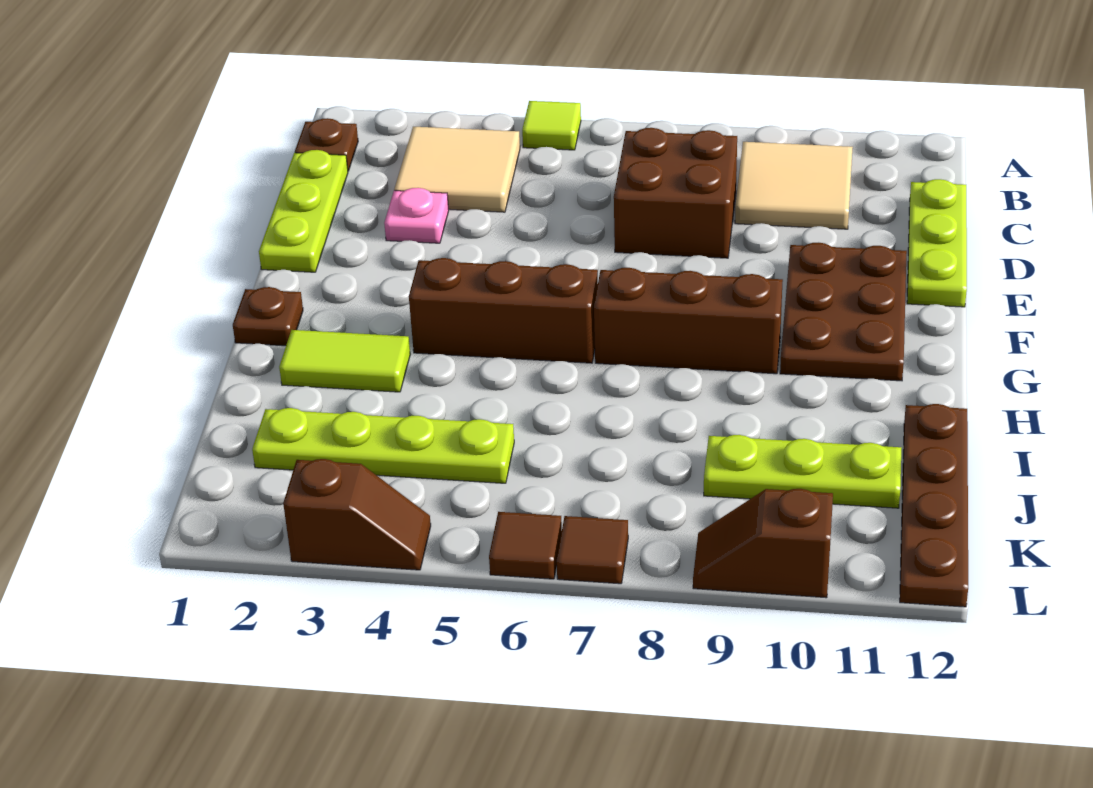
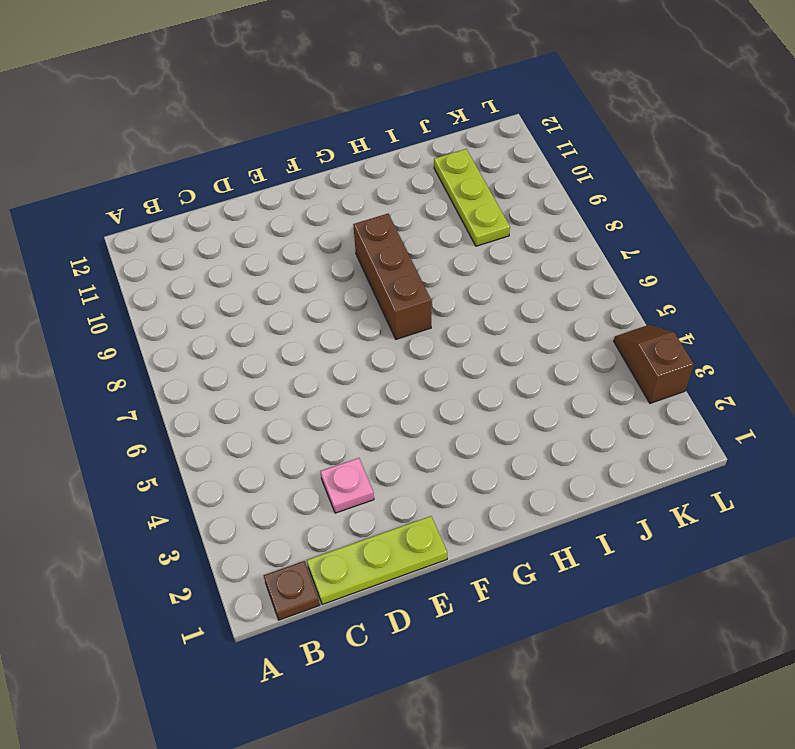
none -> lime tile A5 level 1
none -> tan tile B3:C4 level 1
none -> tan tile B9:C10 level 1

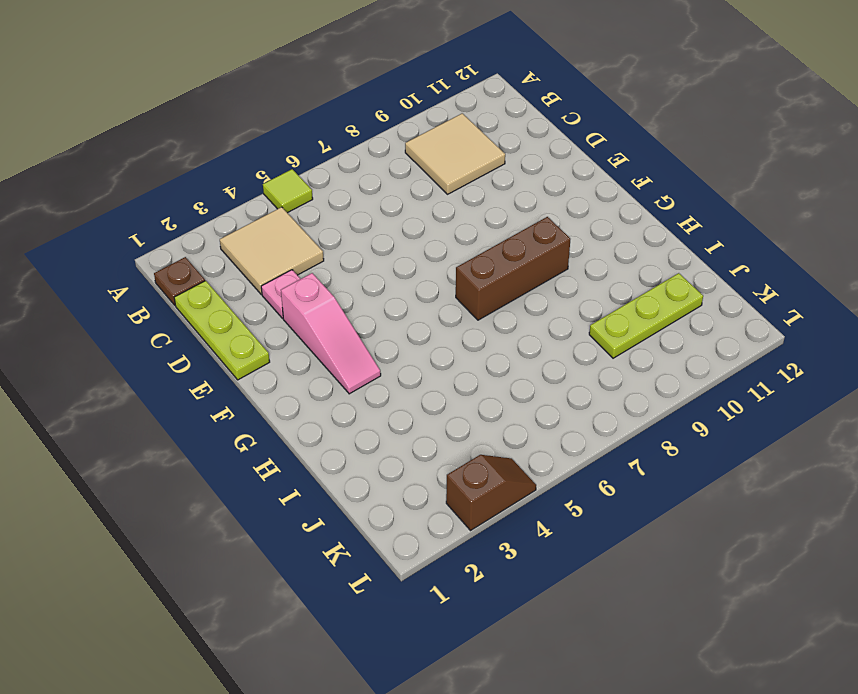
pink slope E3:G3 level 1 top E -> none
none -> brown brick C7:D8 level 1
none -> lime plate C12:E12 level 1
none -> brown plate E10:G11 level 1

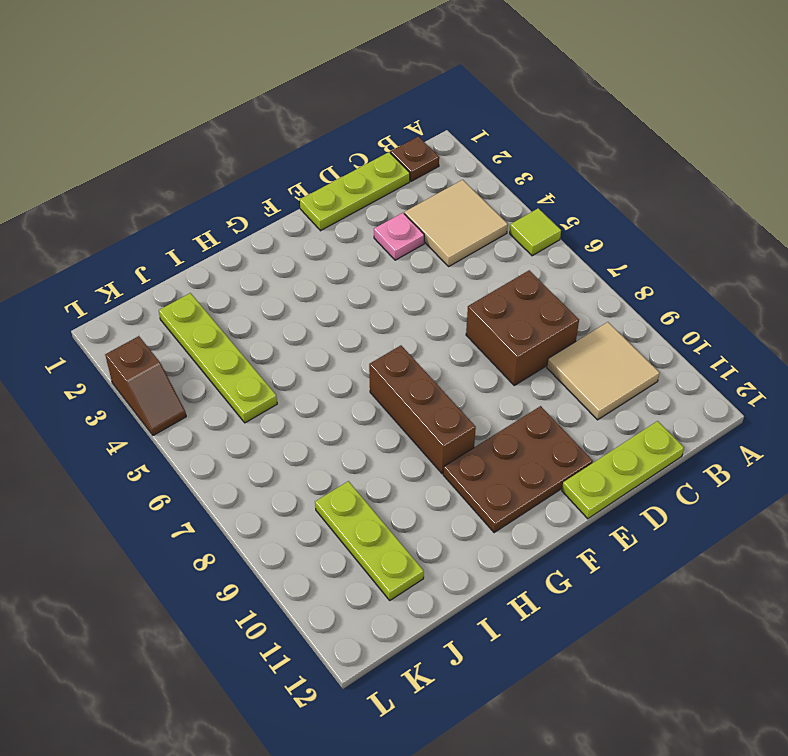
none -> brown plate G1 level 1
none -> brown brick G4:G6 level 1
none -> lime tile H2:H3 level 1

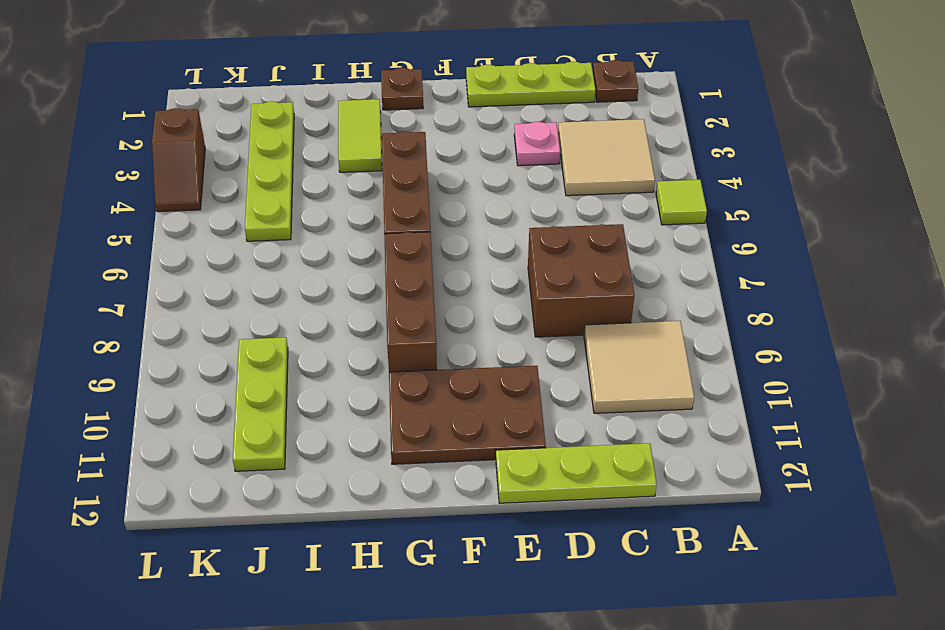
none -> brown plate I12:L12 level 1
none -> brown tile L6 level 1
none -> brown tile L7 level 1

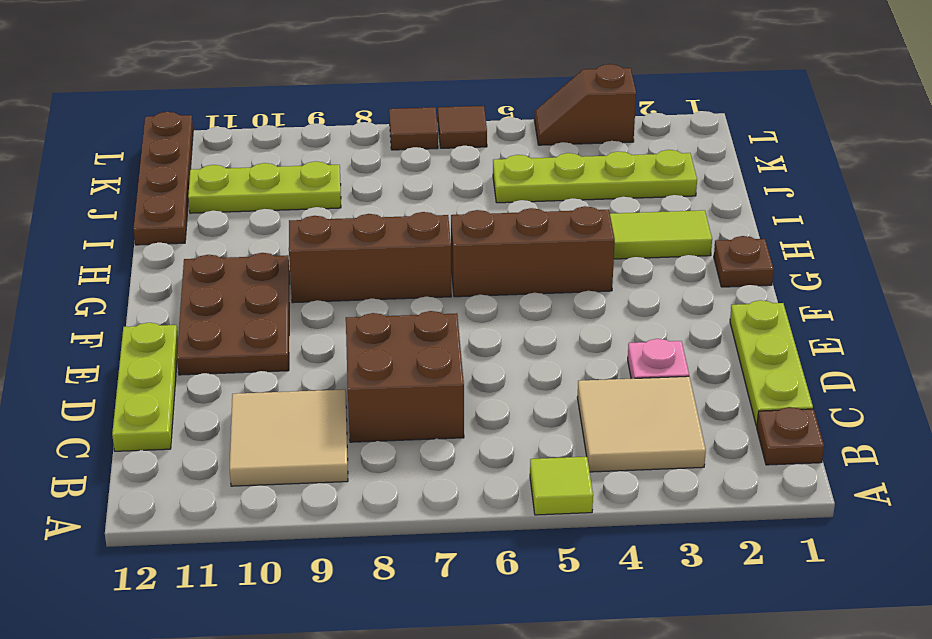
none -> brown slope L9:L10 level 1 top 10

